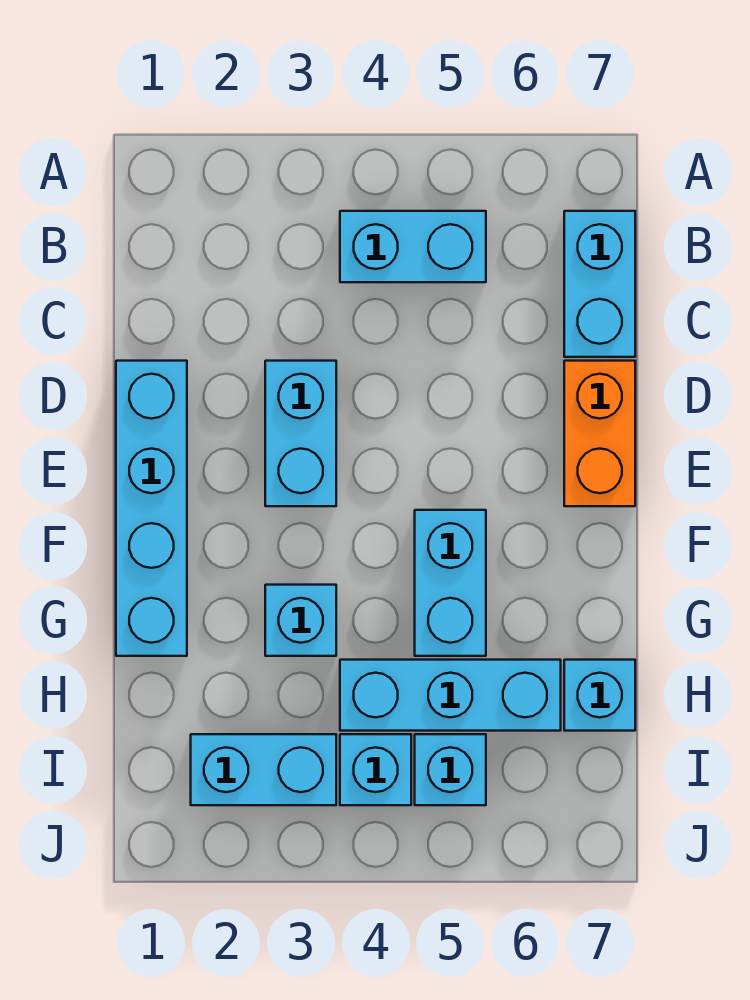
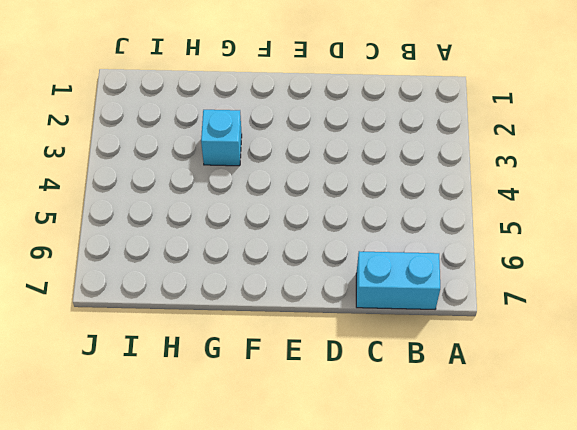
none -> cyan brick B4:B5 level 1
none -> cyan brick D1:G1 level 1
none -> cyan brick D3:E3 level 1

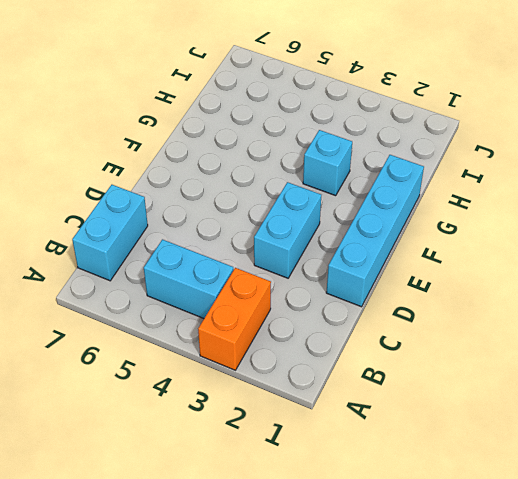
orange brick A3:B3 level 1 -> orange brick D7:E7 level 1
none -> cyan brick F5:G5 level 1
none -> cyan brick H4:H6 level 1
none -> cyan brick H7 level 1

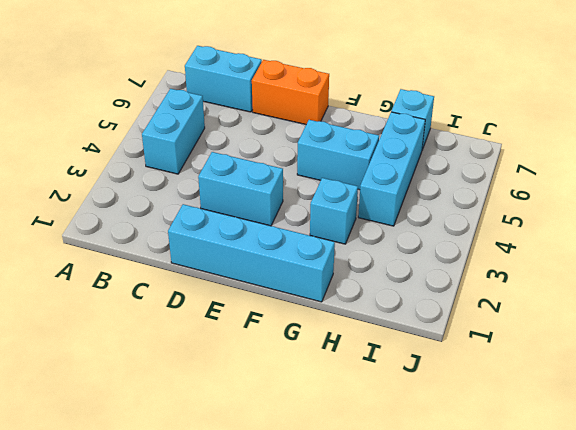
none -> cyan brick I2:I3 level 1
none -> cyan brick I4 level 1
none -> cyan brick I5 level 1

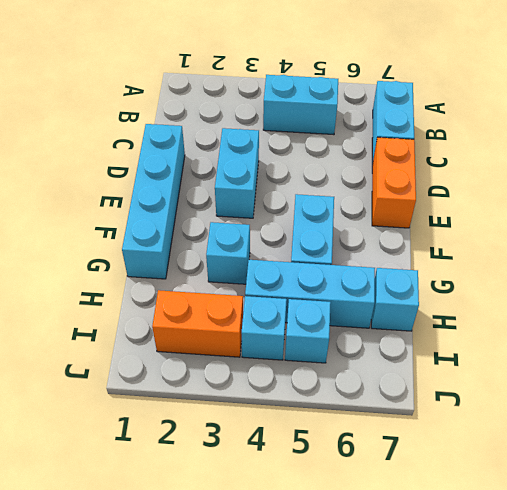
orange brick I2:I3 level 1 -> cyan brick I2:I3 level 1

